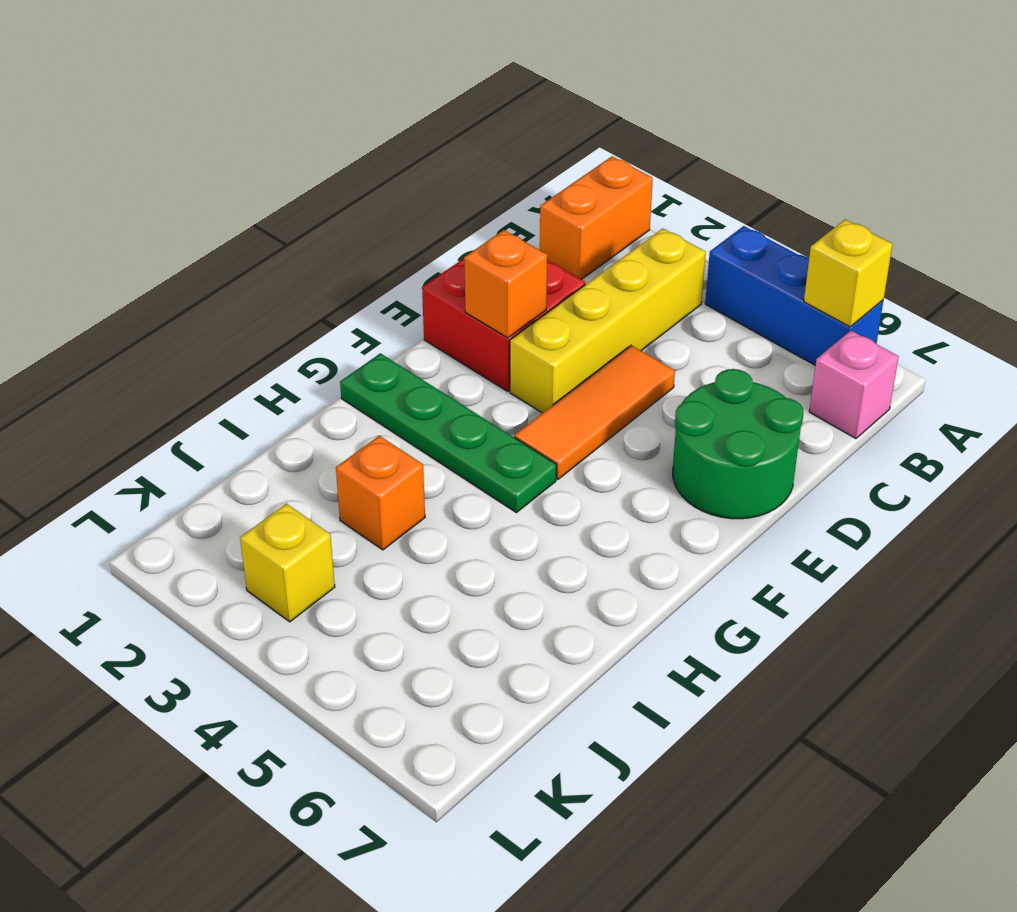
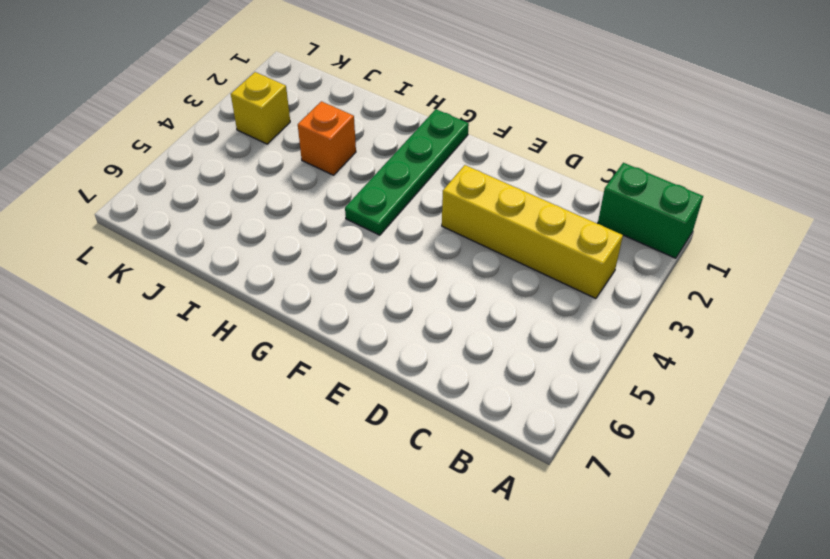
green brick A1:B1 level 1 -> orange brick A1:B1 level 1
none -> blue brick A4:A6 level 1
none -> pink brick B7 level 1
none -> red brick D1:E2 level 1

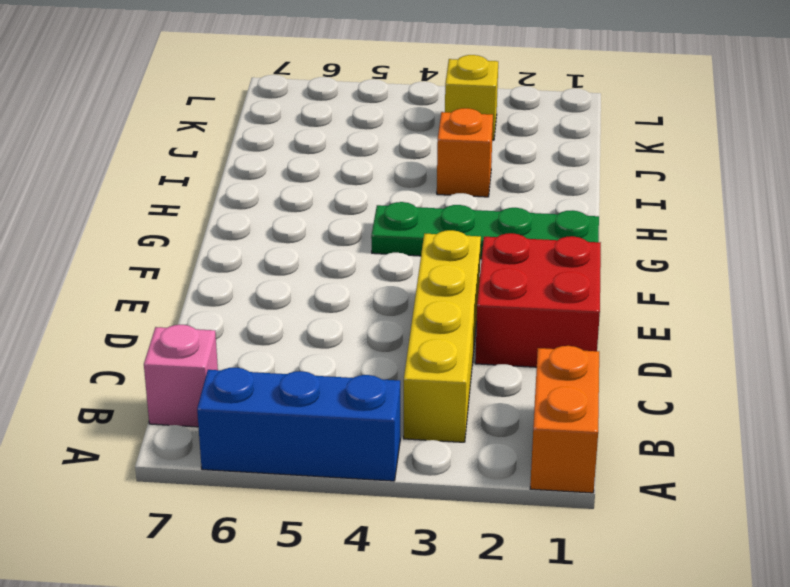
none -> orange tile D4:F4 level 1
none -> green round brick D6:E7 level 1
none -> yellow brick A6 level 2

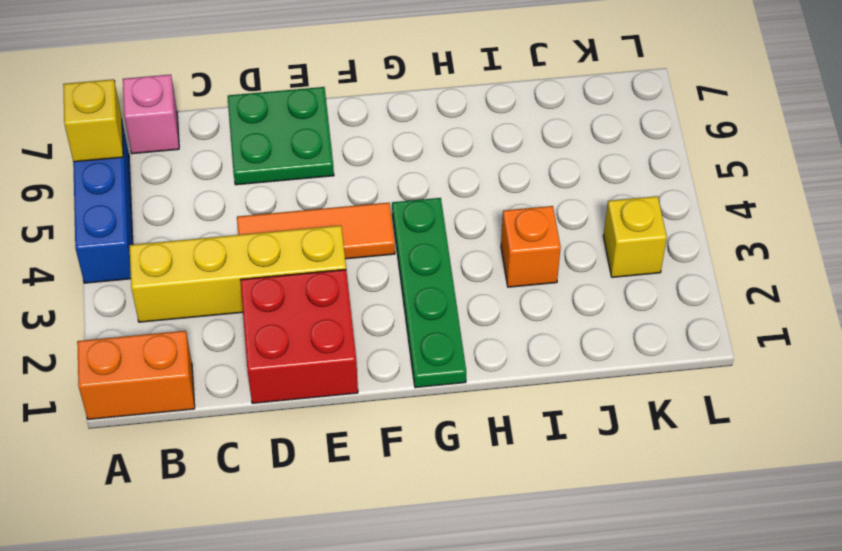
green plate D6:E7 level 1 -> green round brick D6:E7 level 1
none -> orange brick E2 level 2

